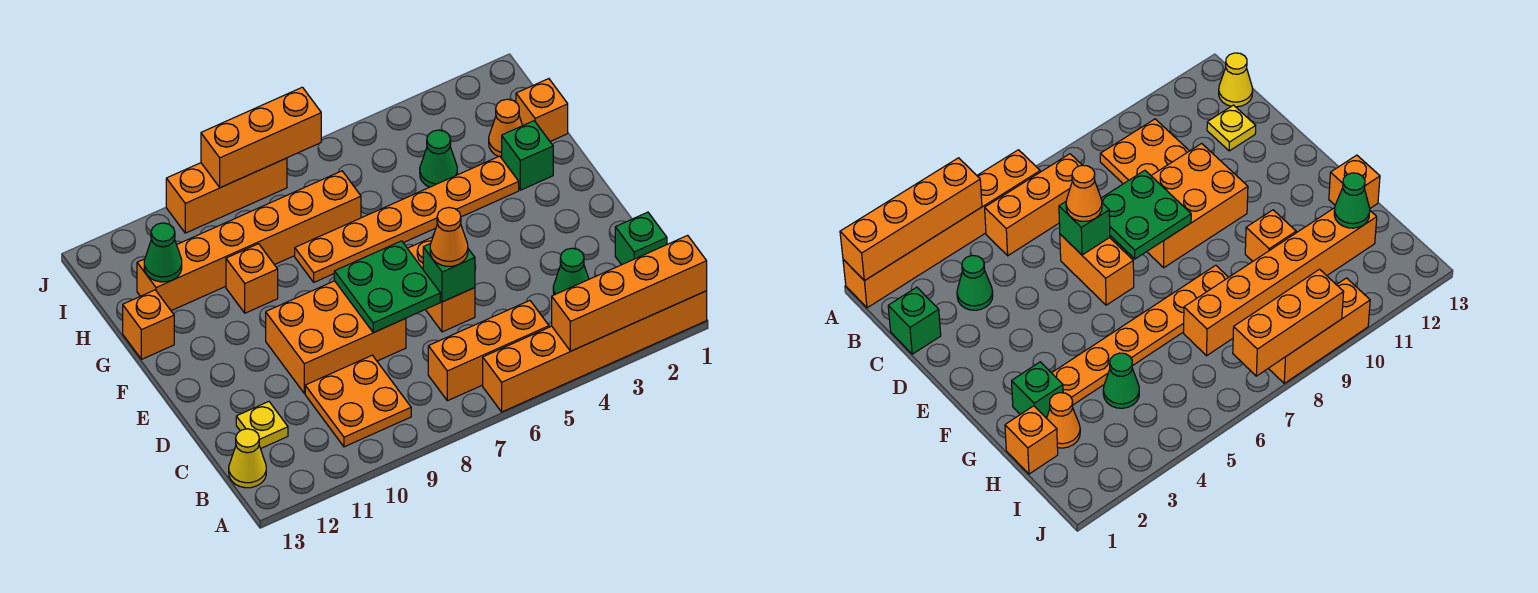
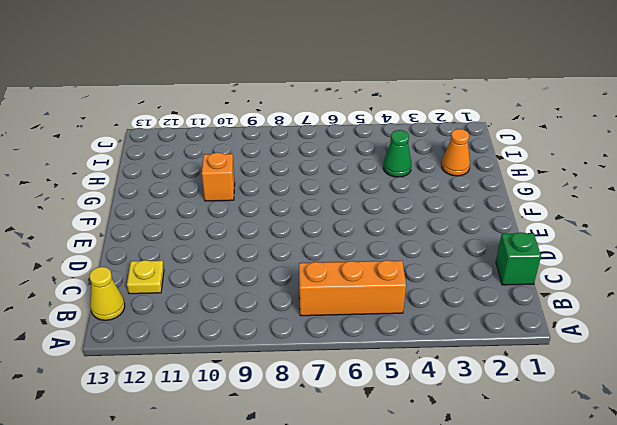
none -> orange brick A1:A6 level 1
none -> orange plate B9:C10 level 1
none -> green cone C3 level 1

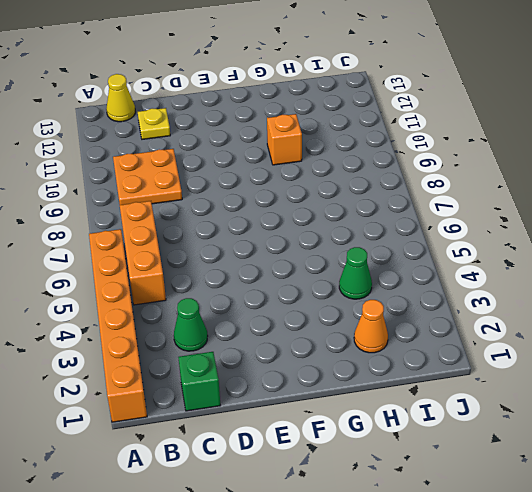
none -> orange brick D6:E6 level 1
none -> orange brick D8:E10 level 1
none -> green brick G2 level 1

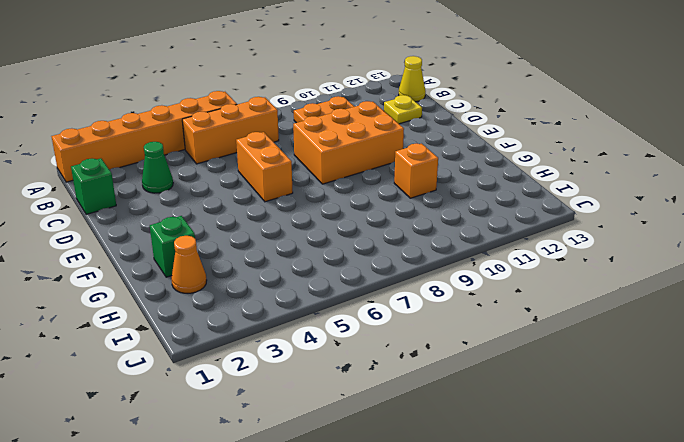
none -> orange plate G3:G8 level 1
none -> orange brick G13 level 1
none -> orange brick H1 level 1

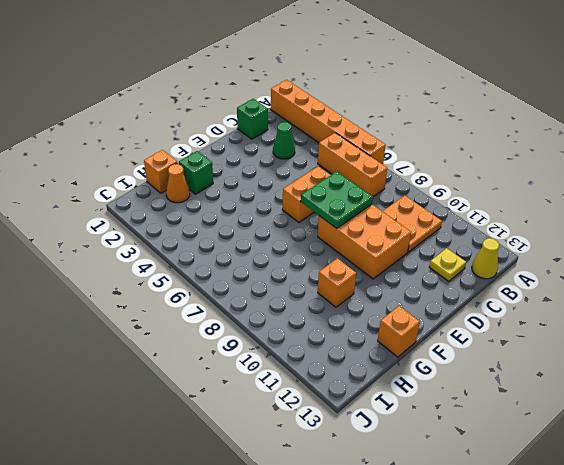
none -> orange plate G3:G8 level 1
none -> green cone H4 level 1
none -> orange brick H7:H12 level 1

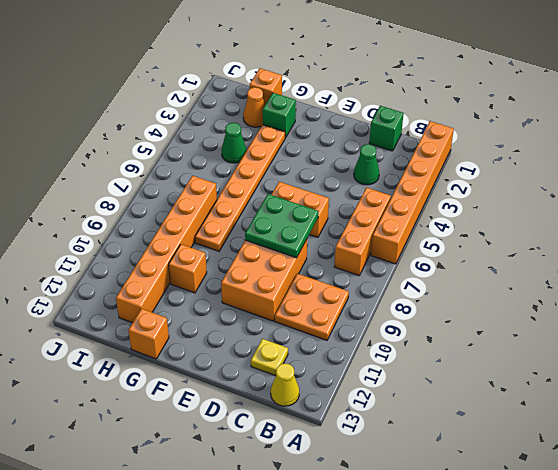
none -> orange brick J8:J10 level 1
none -> orange brick A1:A4 level 2
none -> green brick D6 level 2

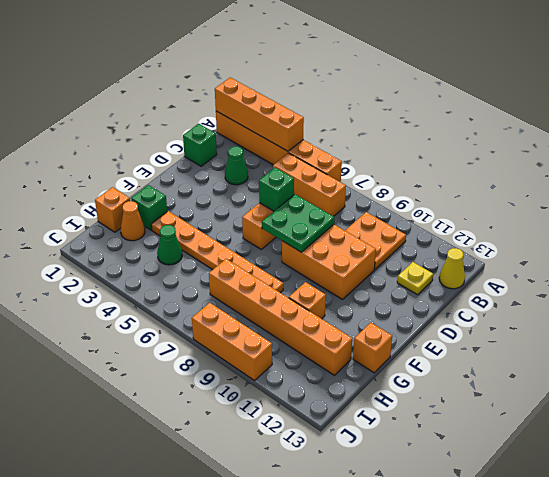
none -> green cone H12 level 2
none -> orange brick J7:J9 level 2
none -> orange cone D6 level 3

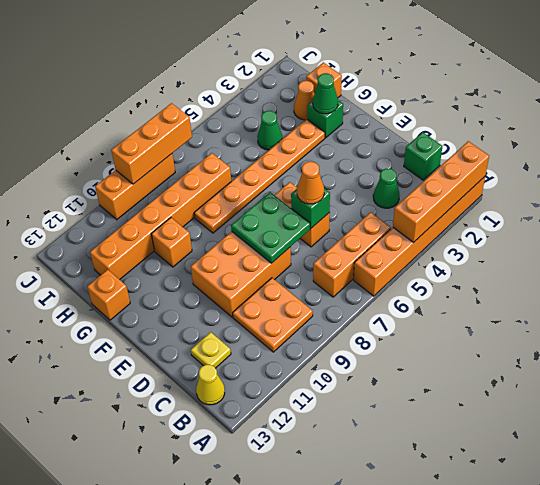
green cone G2 level 2 -> green cone H12 level 2

